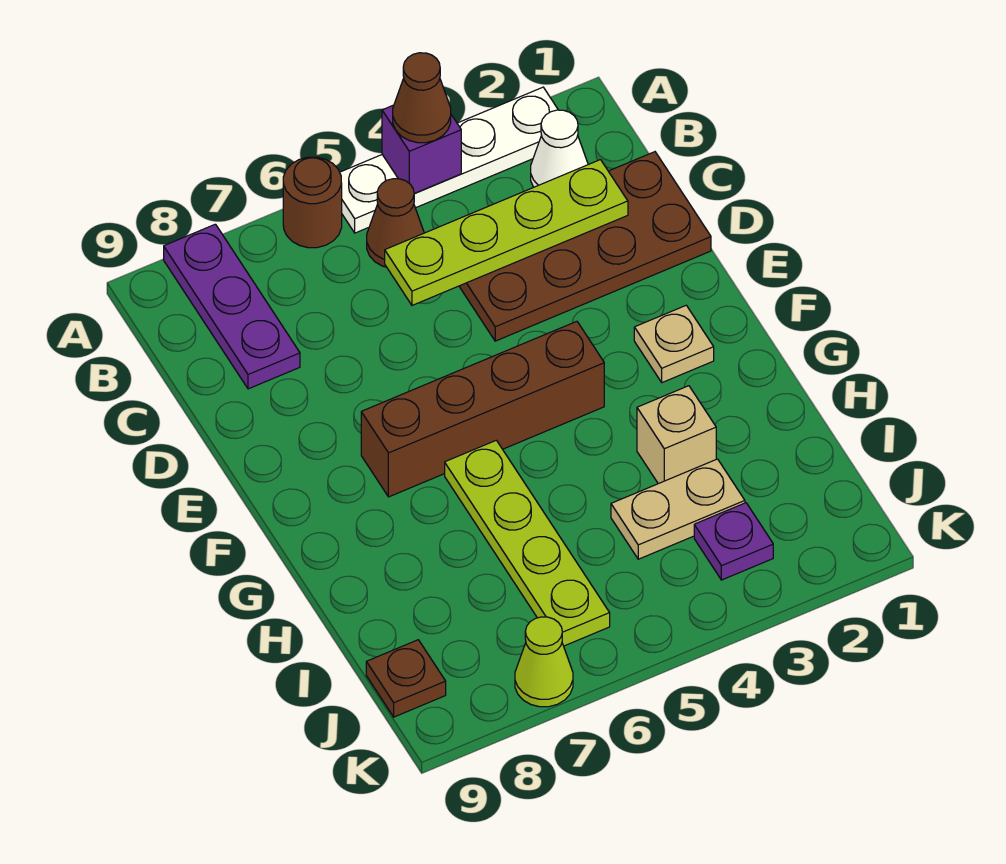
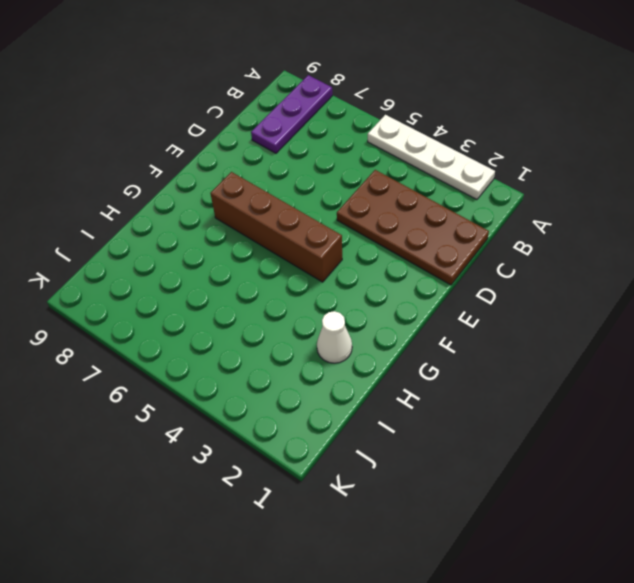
white cone H2 level 1 -> white cone B2 level 1
none -> brown round brick A6 level 1
none -> brown cone B5 level 1
none -> tan plate F2 level 1

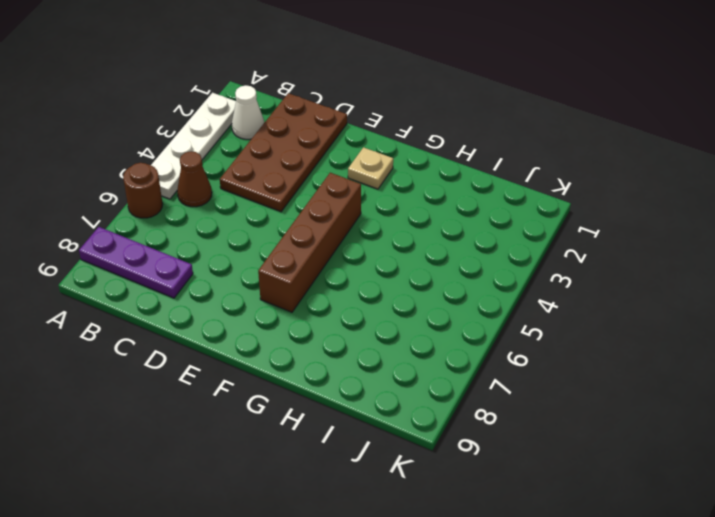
none -> lime plate G6:J6 level 1
none -> tan brick H3 level 1
none -> tan plate I3:I4 level 1

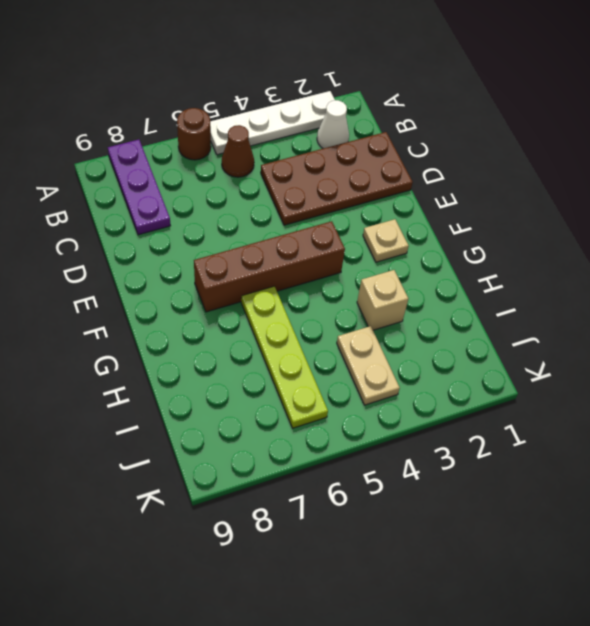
tan plate I4:J4 level 1 -> tan plate I3:I4 level 1
none -> purple plate J3 level 1
none -> brown plate J9 level 1
none -> lime cone K7 level 1

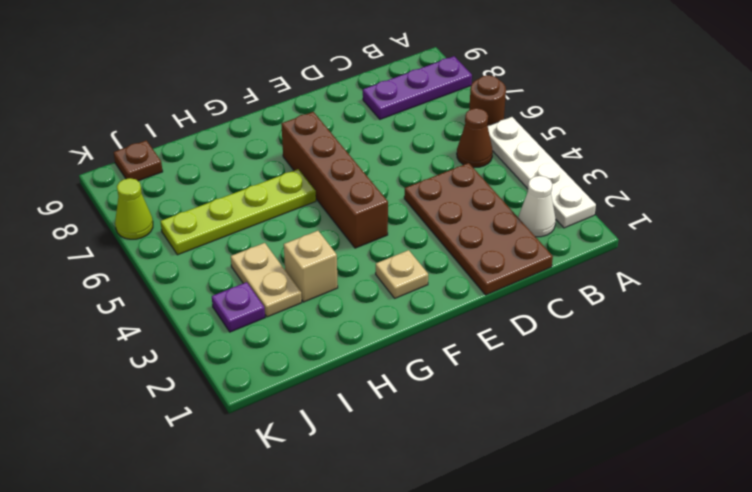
none -> purple brick A4 level 2
none -> lime plate C2:C5 level 2
none -> brown cone A4 level 3

